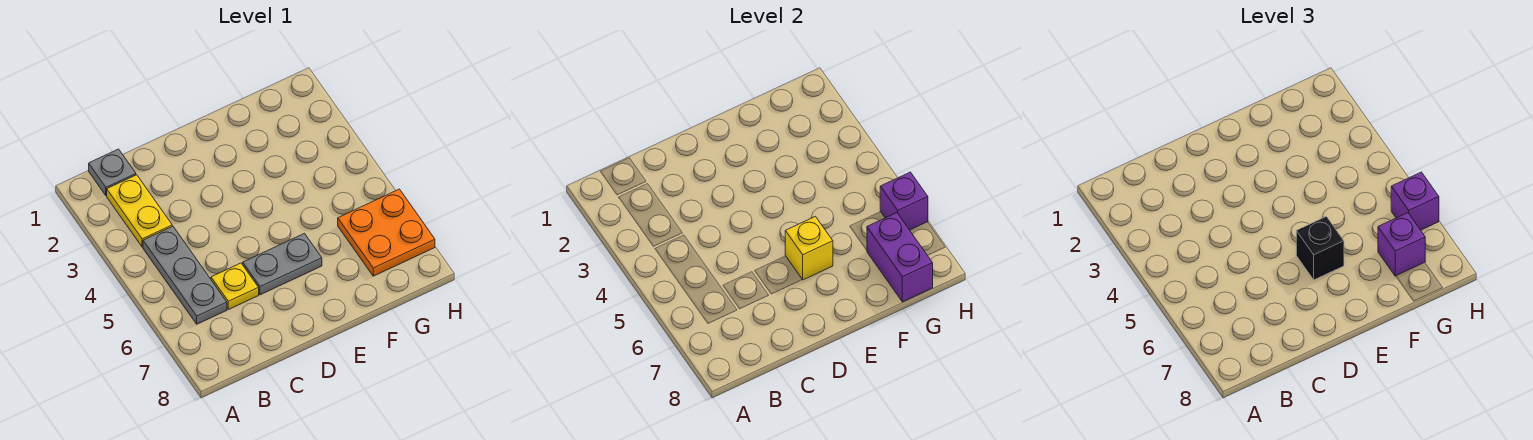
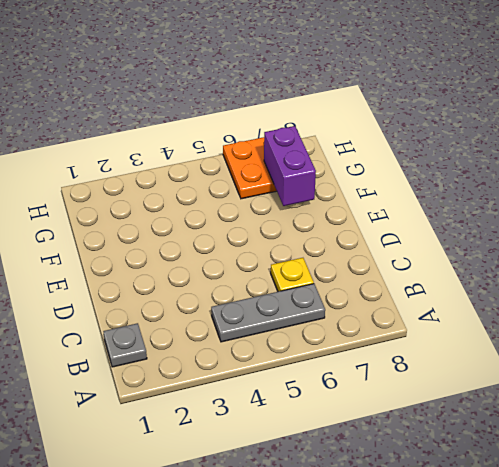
purple brick F7:G7 level 2 -> purple brick G7:G8 level 2
none -> yellow plate B2:B3 level 1
none -> grey plate D6:E6 level 1
none -> yellow brick E6 level 2

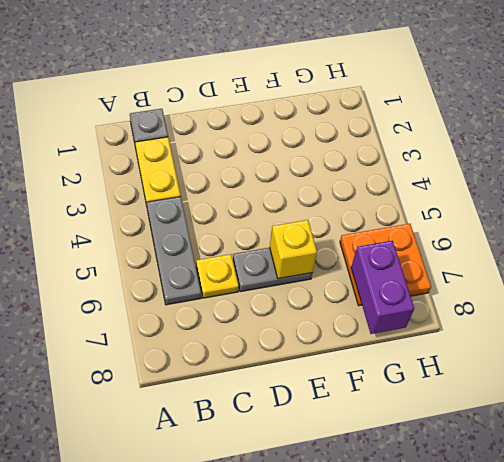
none -> purple brick H6 level 2
none -> black brick E6 level 3
none -> purple brick G7 level 3

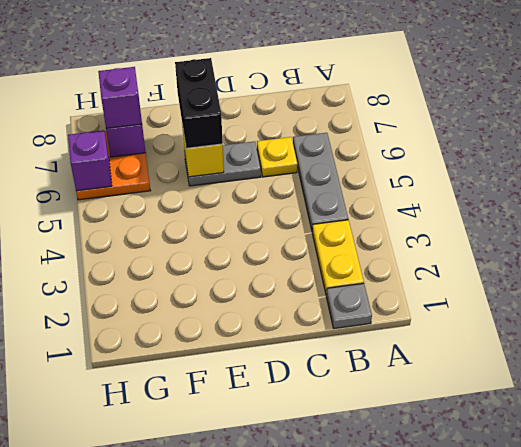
black brick E6:E7 level 3 -> black brick E6 level 3
none -> purple brick H6 level 3

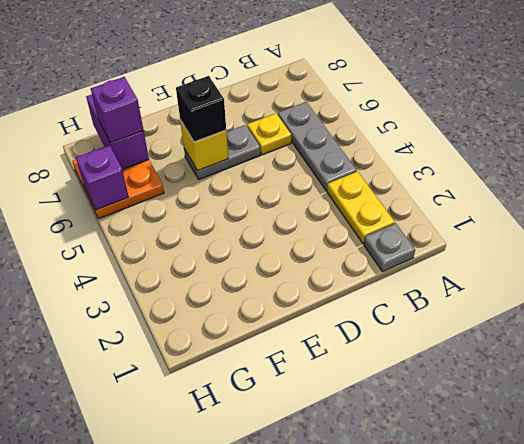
none -> purple brick H6 level 3

